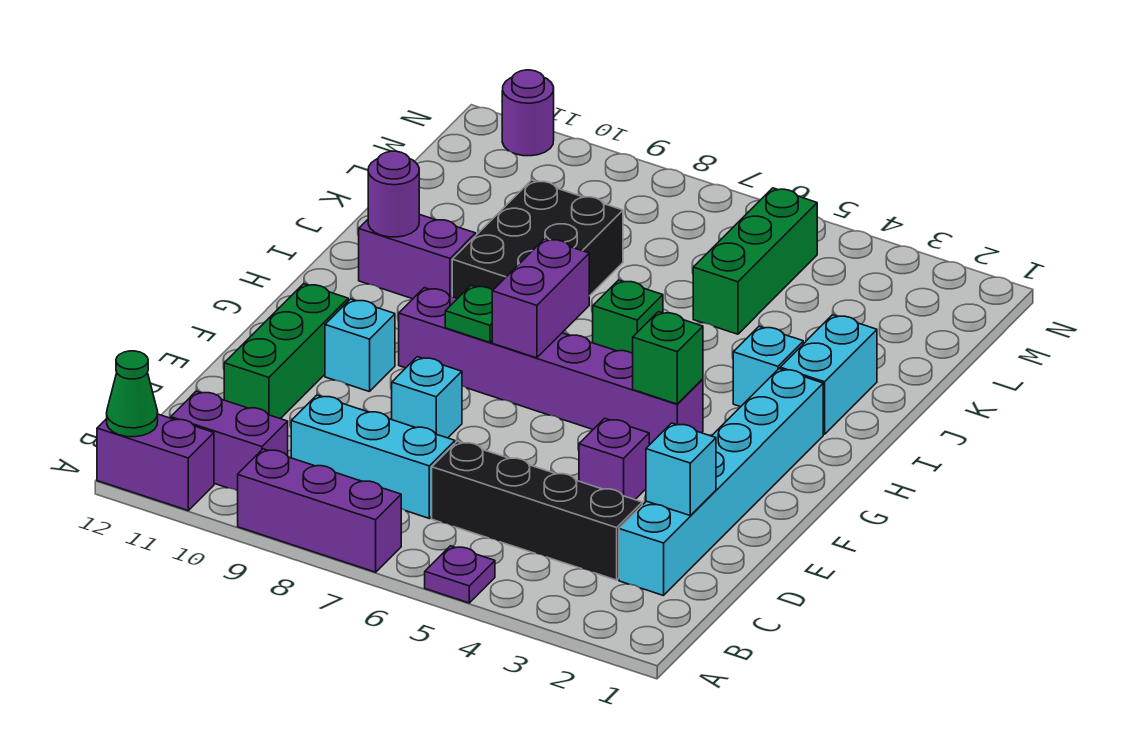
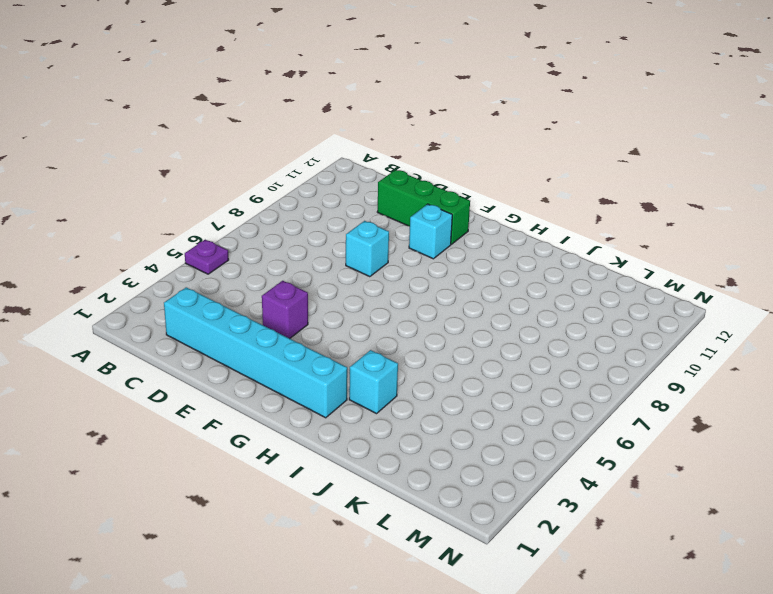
none -> purple brick A7:A9 level 1
none -> purple brick A11:A12 level 1
none -> purple brick B10:B11 level 1

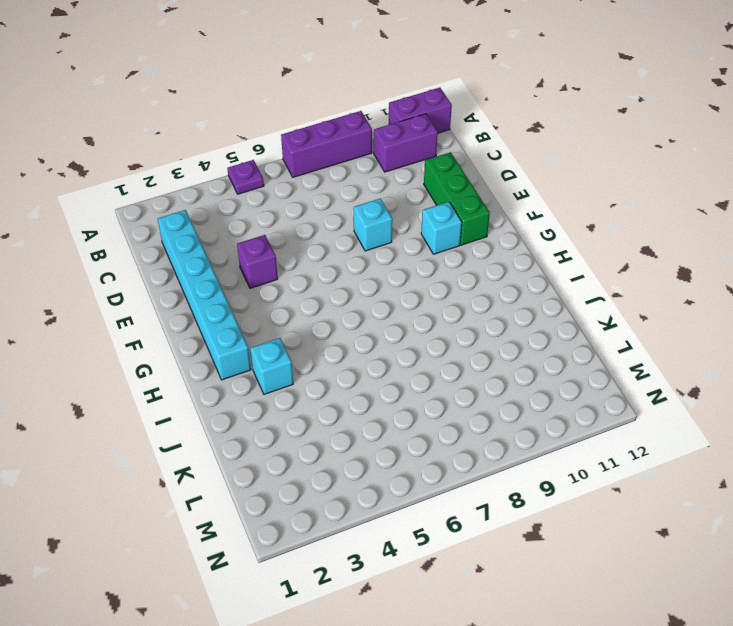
none -> black brick C3:C6 level 1
none -> cyan brick C7:C9 level 1
none -> purple brick G4:G9 level 1

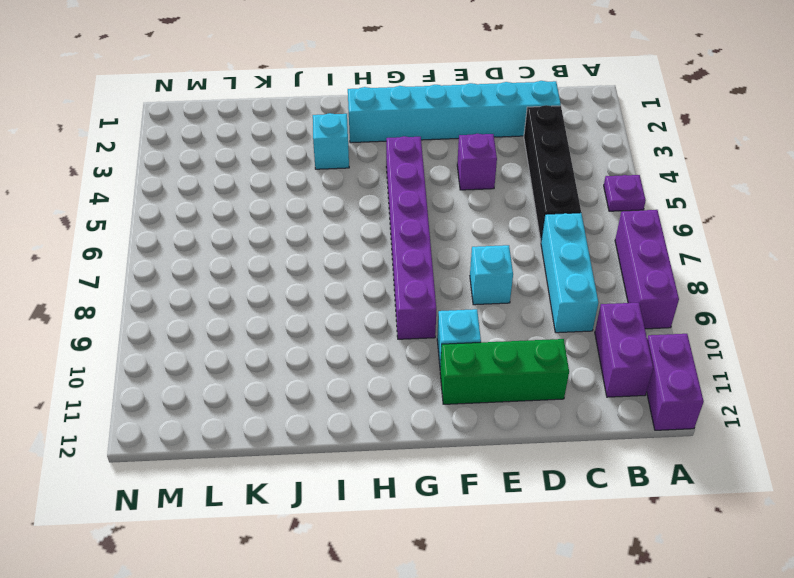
none -> cyan brick I2:J2 level 1
none -> green brick I6 level 1
none -> black brick I8:K9 level 1

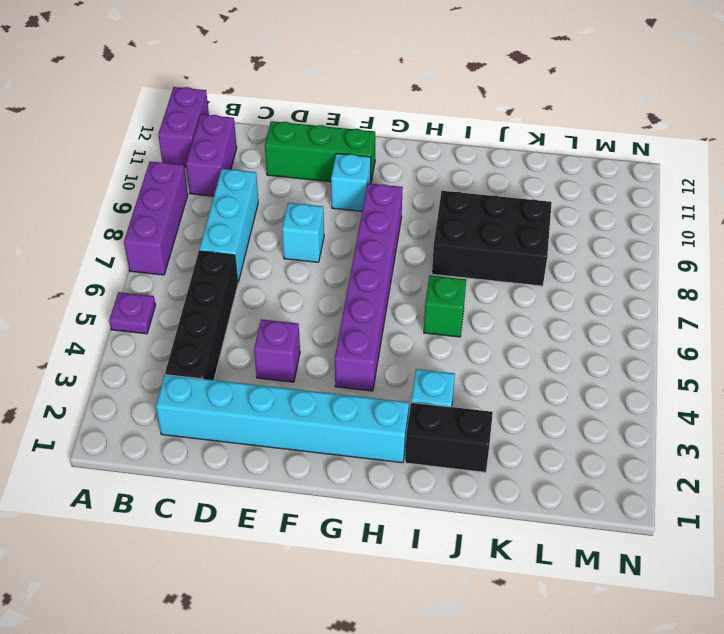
black brick I2:J2 level 1 -> cyan brick I2:J2 level 1
none -> purple brick I10:I11 level 1
none -> green brick K5:M5 level 1
none -> purple round brick N11 level 1

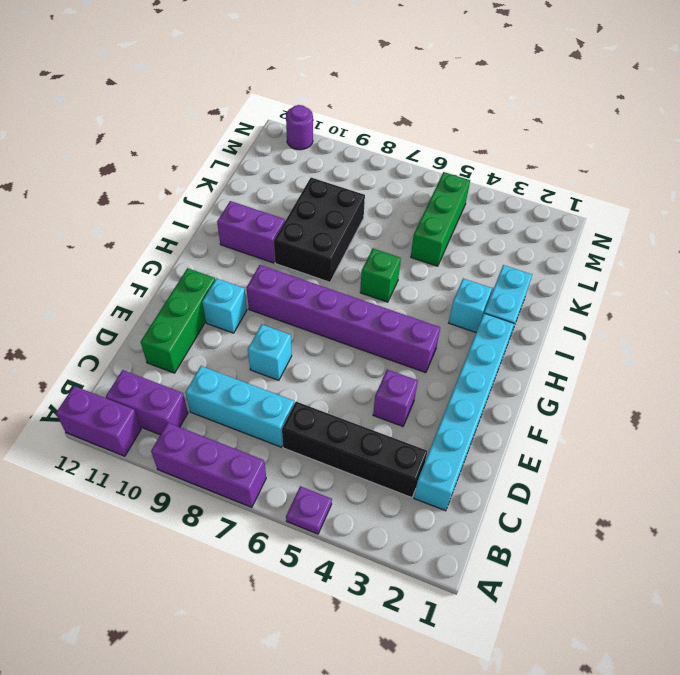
none -> green cone A12 level 2
none -> cyan brick D2 level 2
none -> green brick G4 level 2

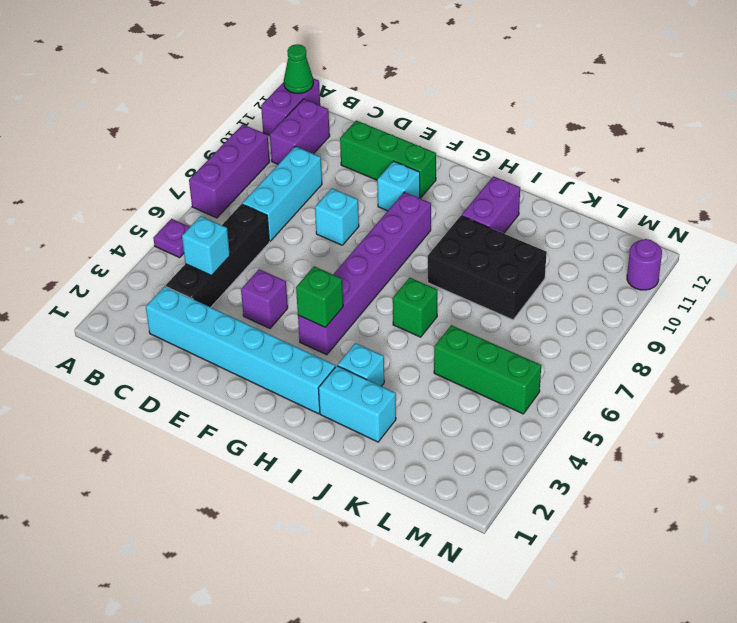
cyan brick C4 level 2 -> cyan brick D2 level 2
none -> purple brick G7:H7 level 2
none -> green plate G8 level 2
none -> purple round brick I11 level 2

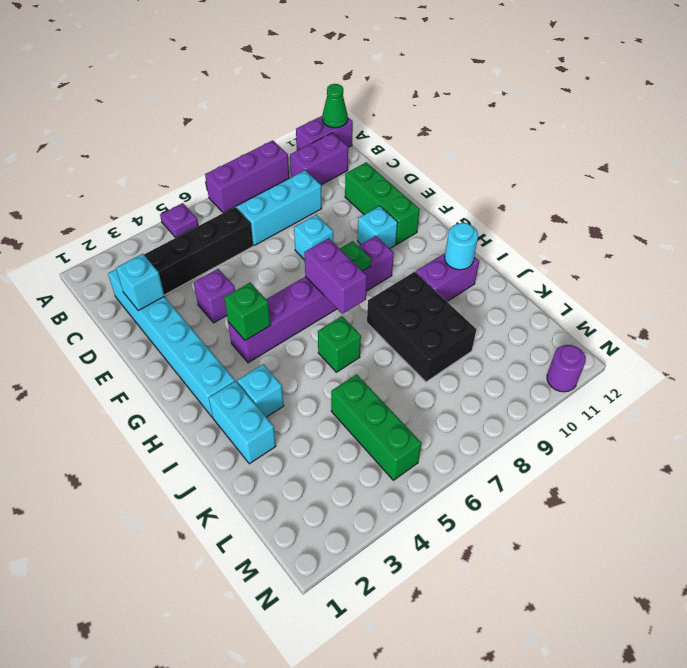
cyan round brick I11 level 2 -> purple round brick I11 level 2

